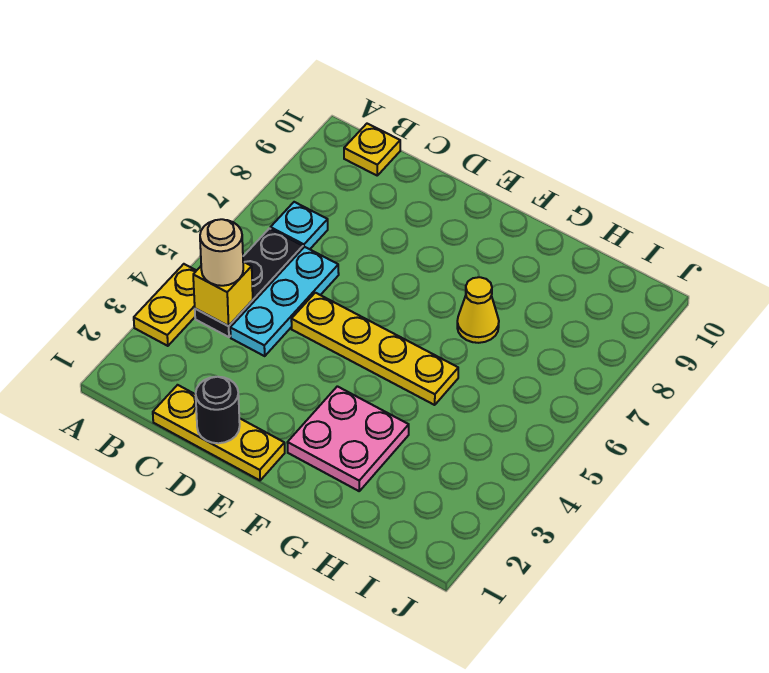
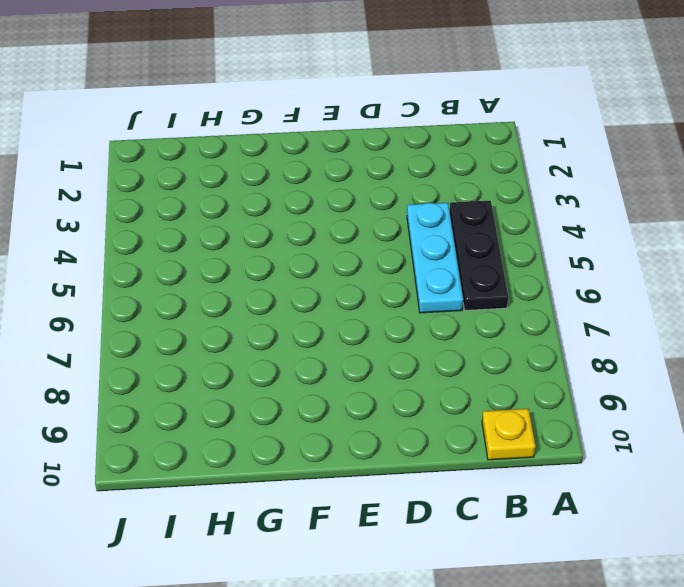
none -> yellow plate A3:A4 level 1
none -> cyan plate B7 level 1
none -> yellow plate C1:E1 level 1

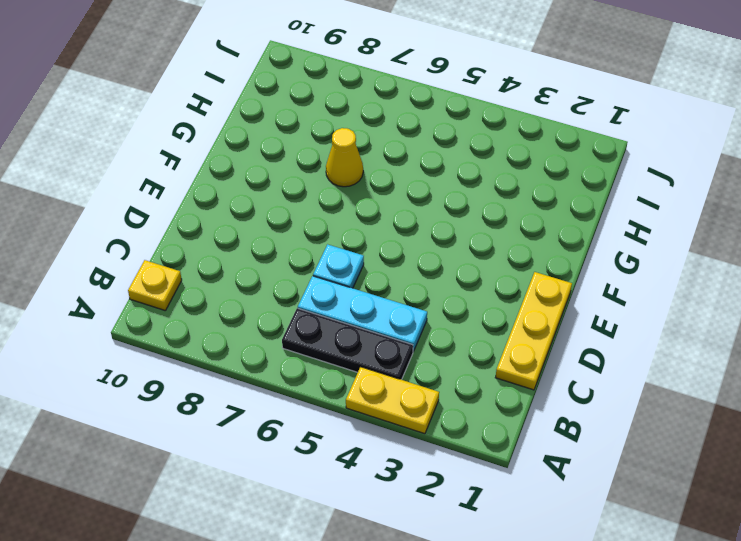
cyan plate D6 level 1 -> cyan plate B7 level 1
none -> yellow plate D5:G5 level 1
none -> pink plate F2:G3 level 1
none -> yellow brick B4 level 2

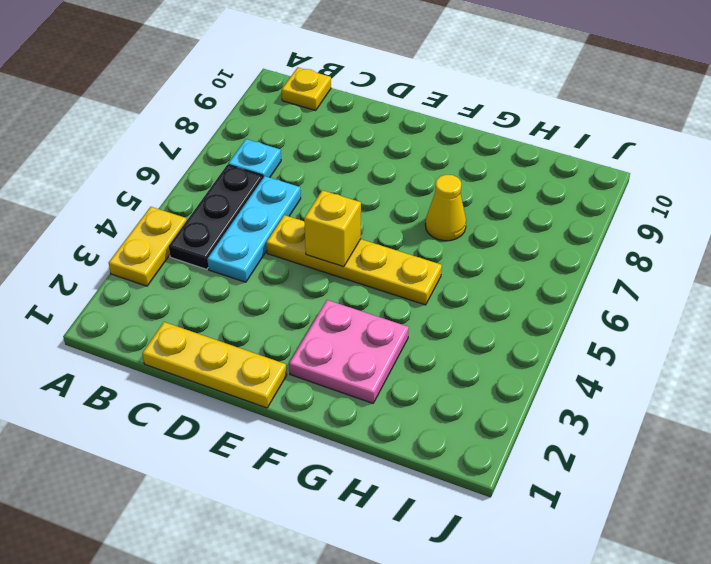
yellow brick E5 level 2 -> yellow brick B4 level 2
none -> black round brick D1 level 2
none -> tan round brick B4 level 3

